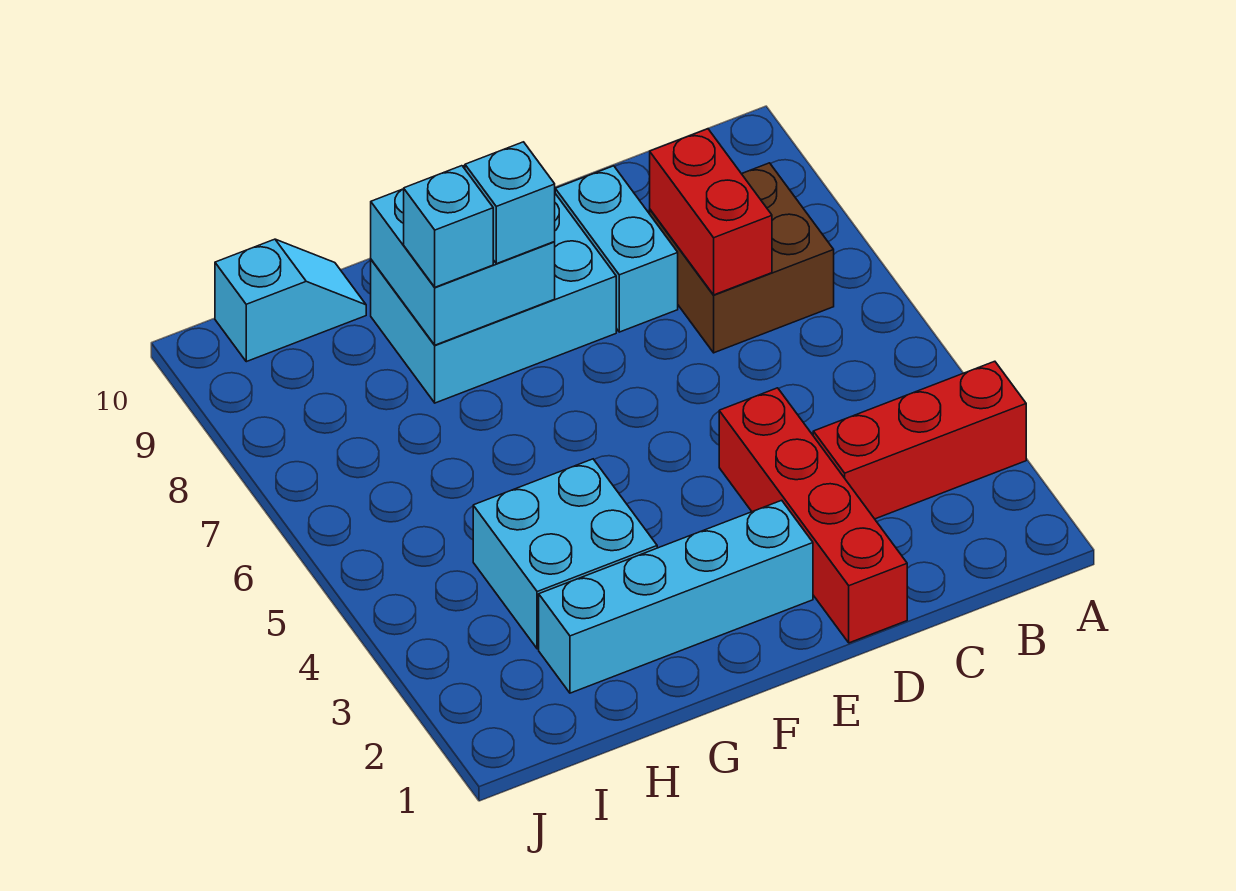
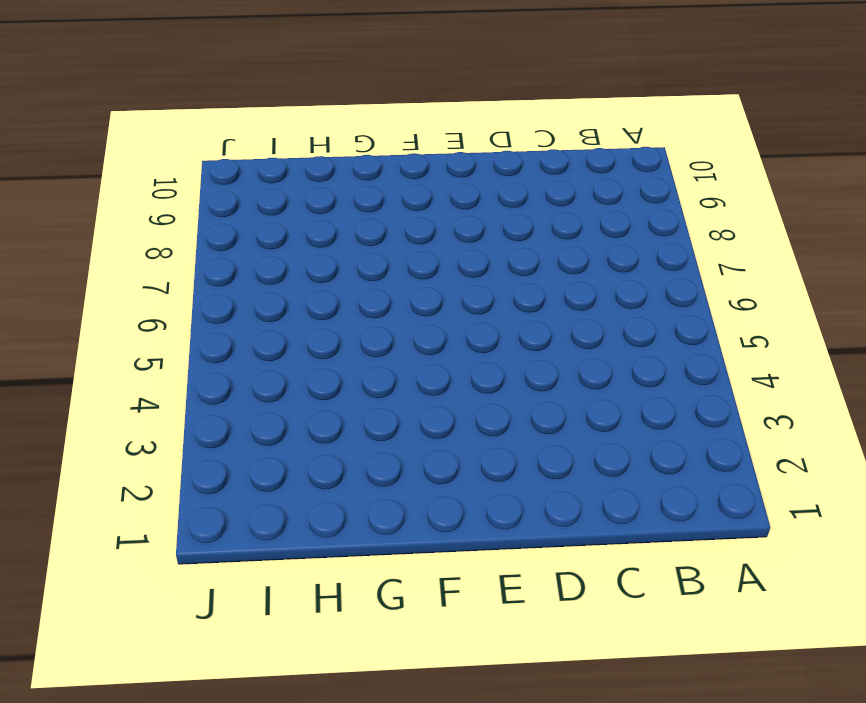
none -> red brick A3:C3 level 1
none -> brown brick B7:C8 level 1
none -> red brick D1:D4 level 1

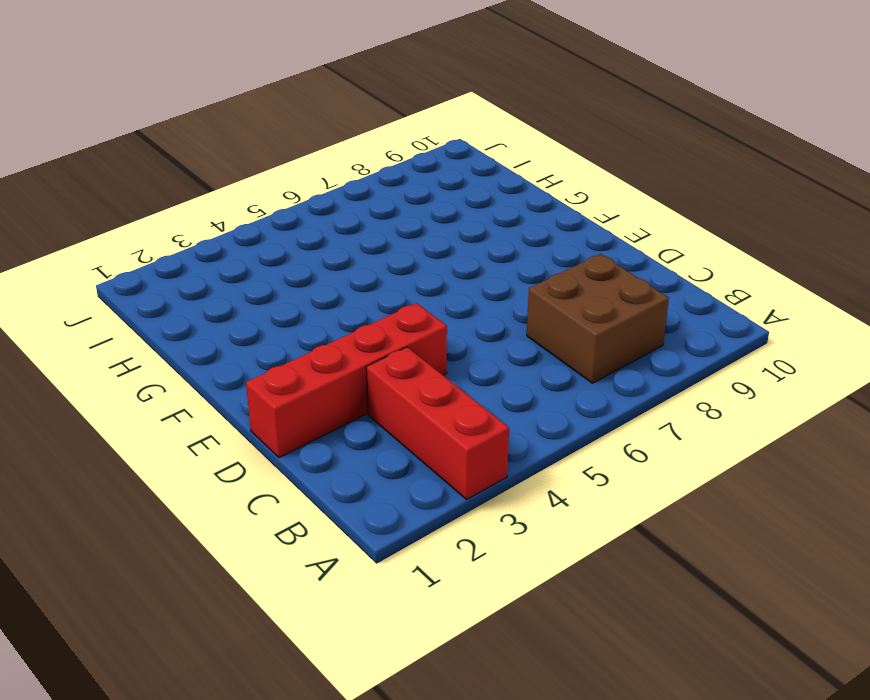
none -> cyan brick D8:D9 level 1
none -> cyan brick E2:H2 level 1
none -> cyan brick E8:G9 level 1

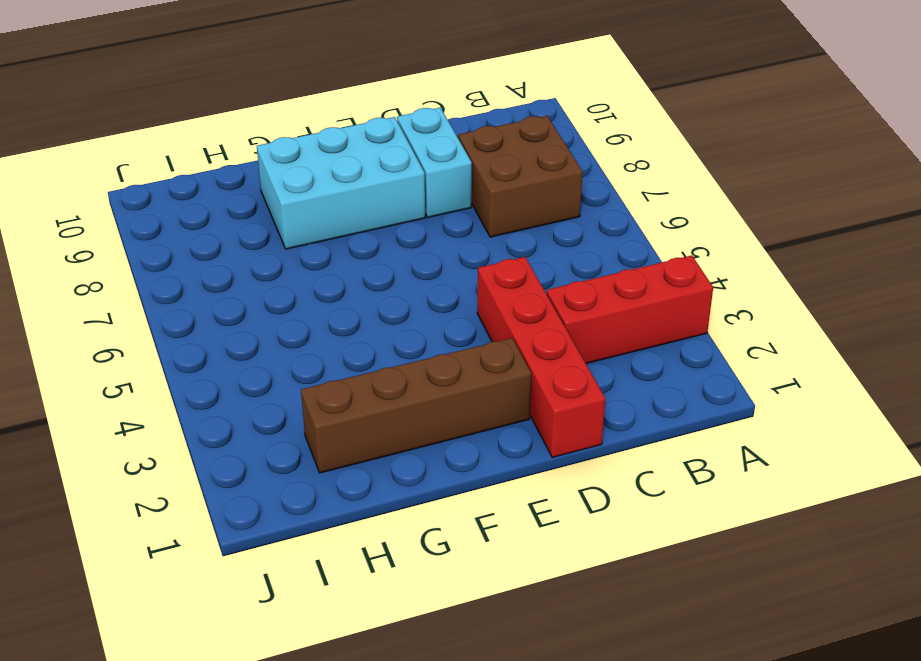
brown brick E2:H2 level 1 -> cyan brick E2:H2 level 1
none -> cyan brick G3:H4 level 1
none -> cyan slope H10:I10 level 1 top I
none -> red brick C7:C8 level 2

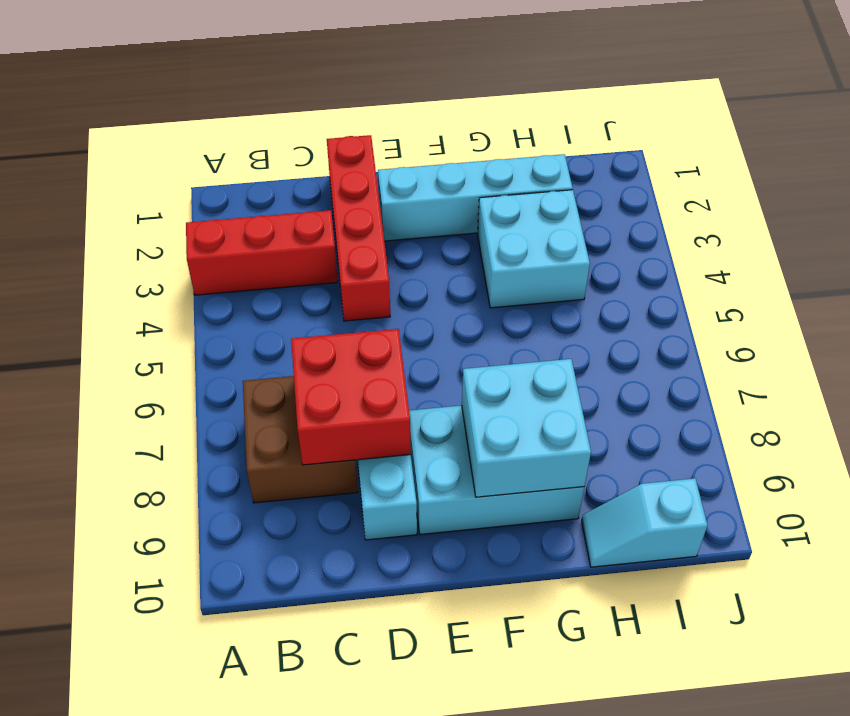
red brick C7:D8 level 2 -> red brick C7:C8 level 2
none -> cyan brick F8 level 3
none -> cyan brick G8 level 3

